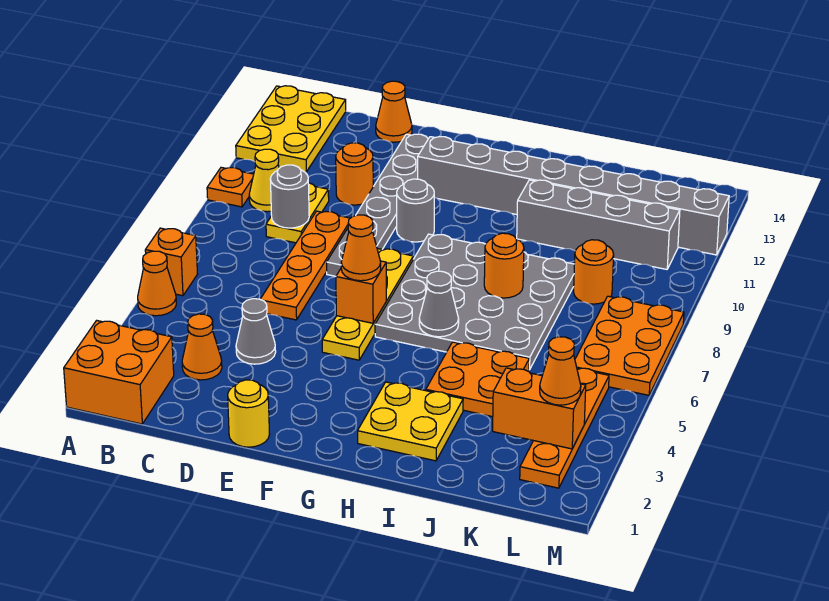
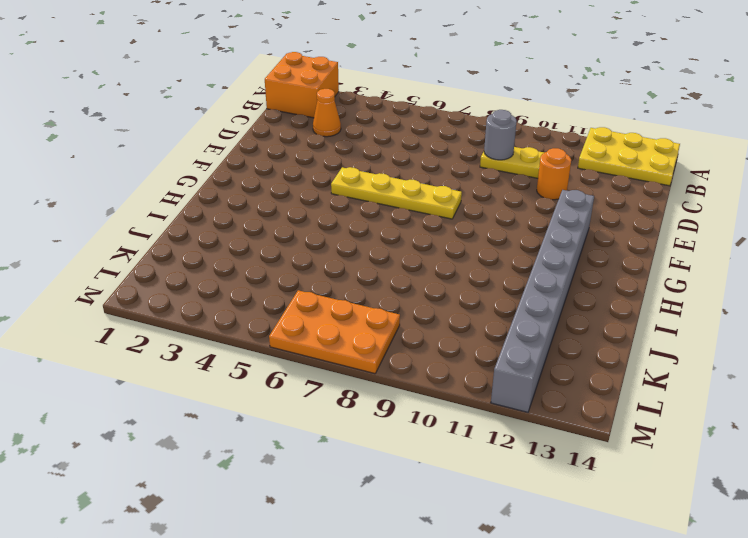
none -> orange cone A5 level 1
none -> orange brick A6 level 1
none -> orange plate A10 level 1
none -> yellow cone B10 level 1

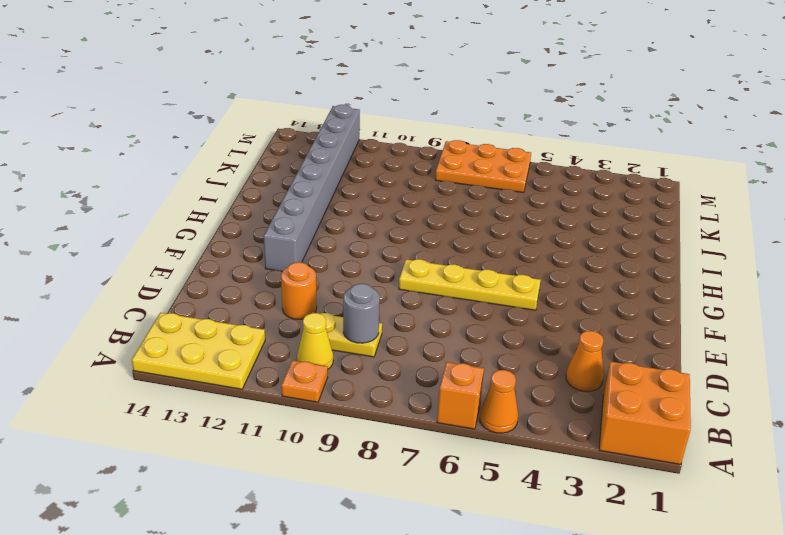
none -> grey cone D4 level 1
none -> orange plate D6:D9 level 1
none -> orange cone D14 level 1
none -> yellow round brick E1 level 1

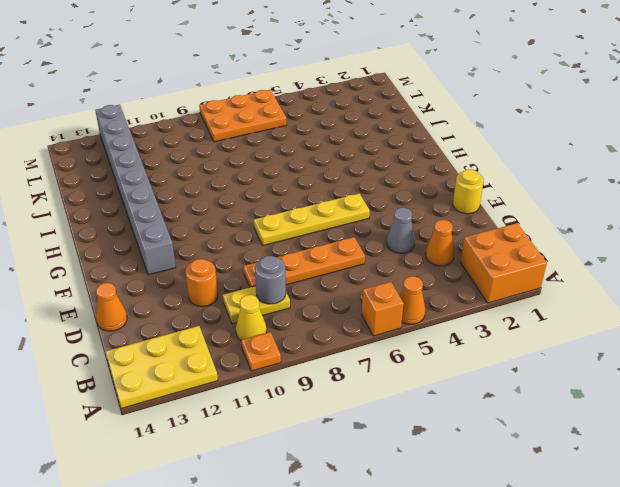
none -> grey plate E8:E13 level 1
none -> grey round brick F10 level 1
none -> grey plate G6:J9 level 1
none -> yellow plate H2:I3 level 1

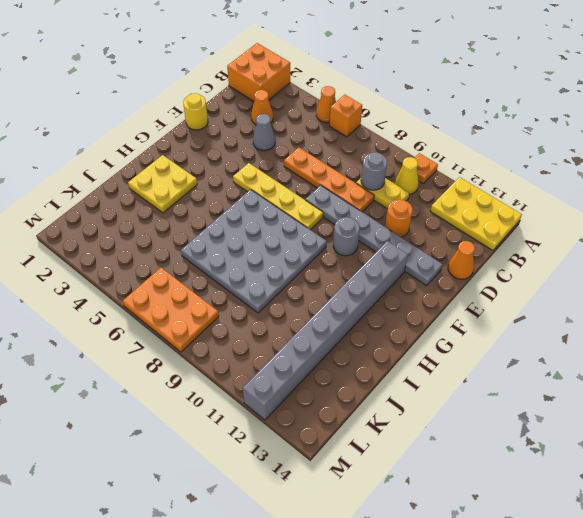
none -> orange plate I4:J5 level 1
none -> grey brick I11:L11 level 1
none -> orange round brick K9 level 1
none -> orange plate L2:L5 level 1

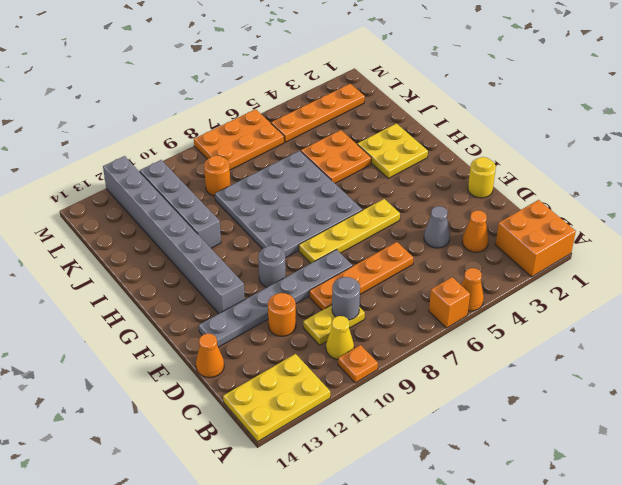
none -> orange brick F6 level 2
none -> grey cone H6 level 2
none -> orange round brick I8 level 2
none -> orange brick K3:L3 level 2

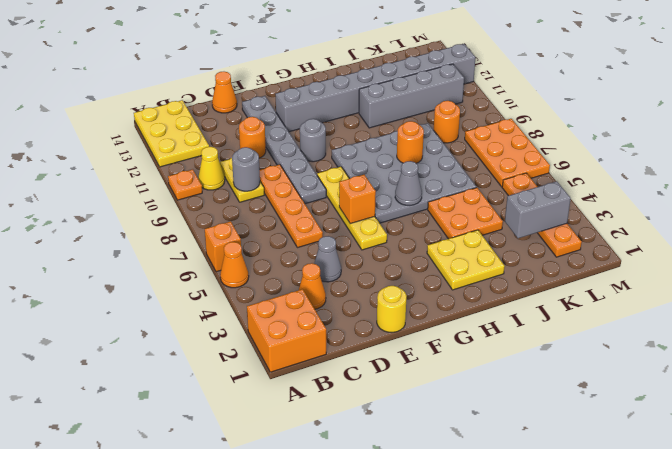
grey brick K3:L3 level 2 -> orange brick K3:L3 level 2
none -> orange cone F6 level 3
none -> orange cone L3 level 3

